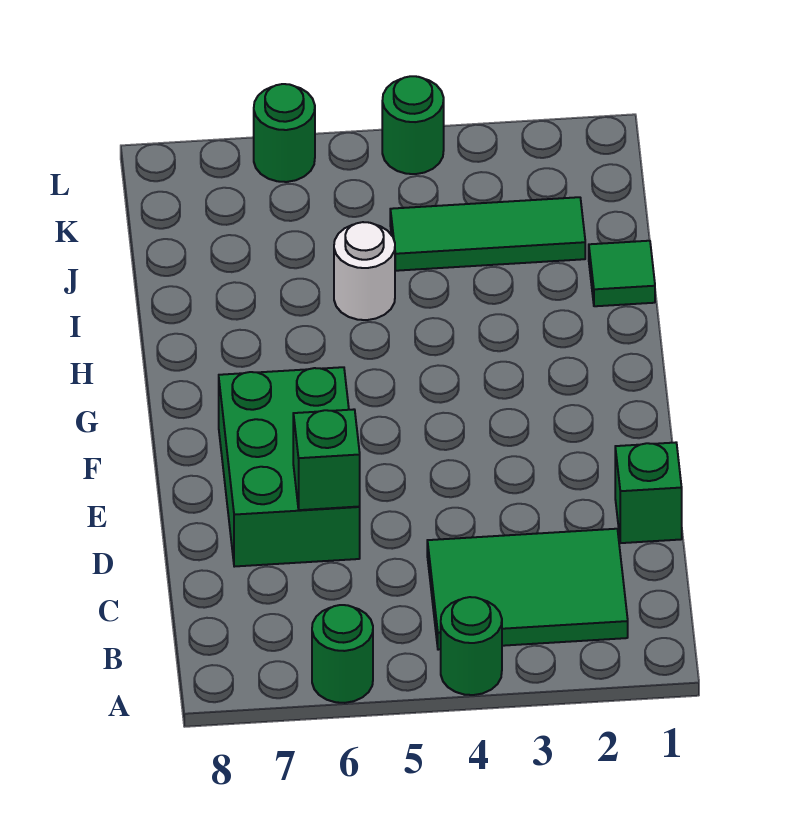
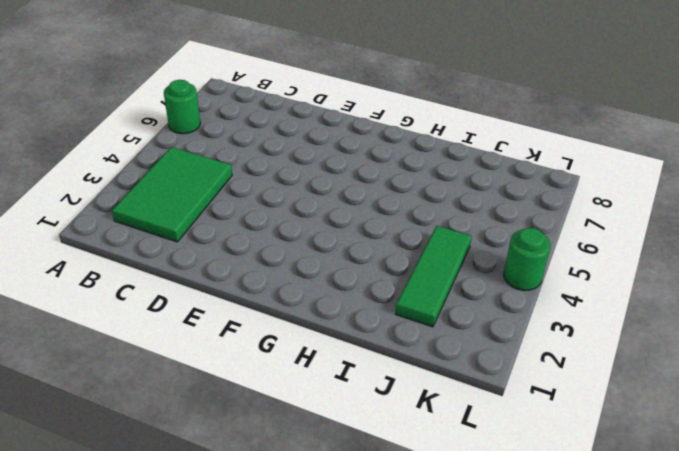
none -> green round brick A4 level 1
none -> green brick D1 level 1

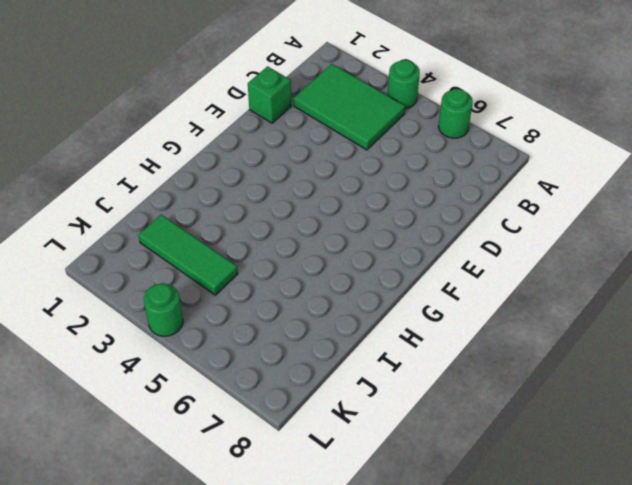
none -> green brick D6:F7 level 1
none -> green tile I1 level 1

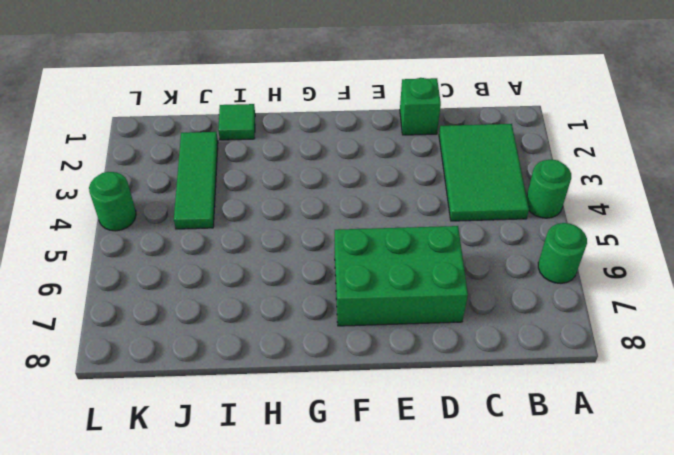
none -> white round brick I5 level 1
none -> green round brick L6 level 1

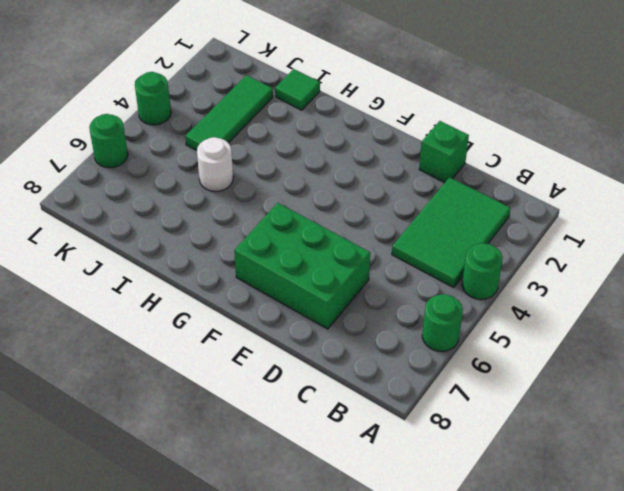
none -> green brick D6 level 2

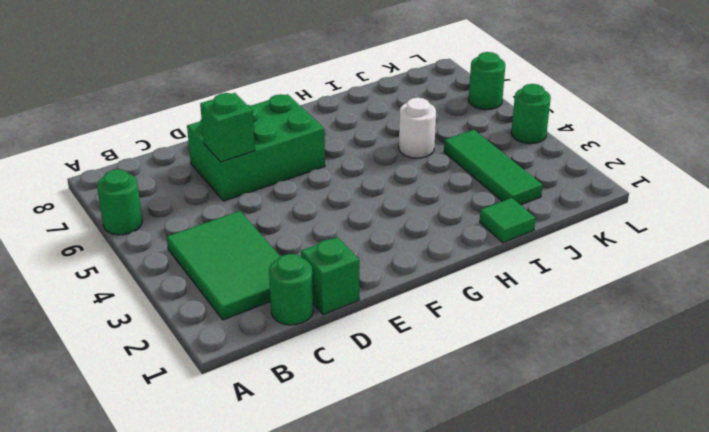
green round brick C1 level 1 -> green round brick A4 level 1

